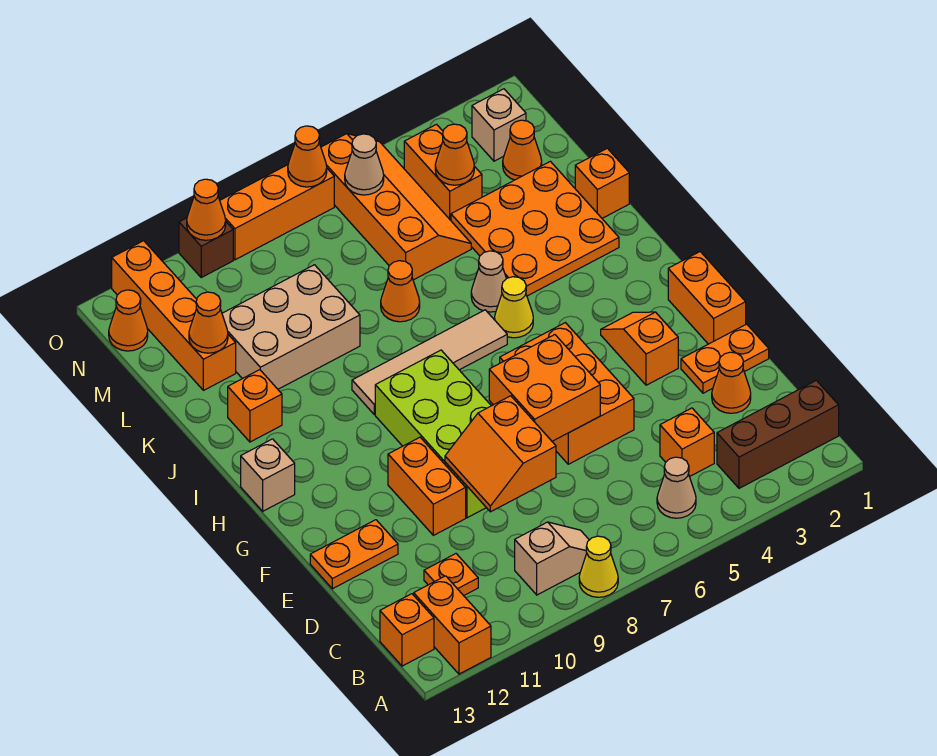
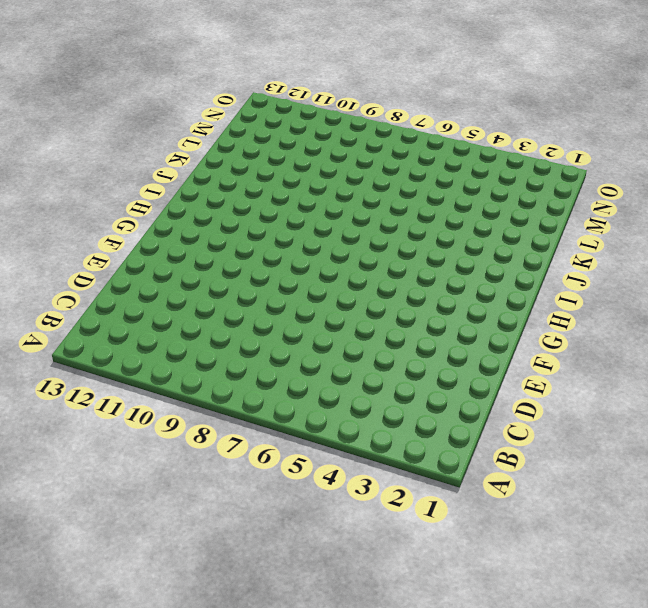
none -> yellow cone A8 level 1
none -> orange brick A12:B12 level 1
none -> brown brick B1:B3 level 1
none -> tan cone B5 level 1

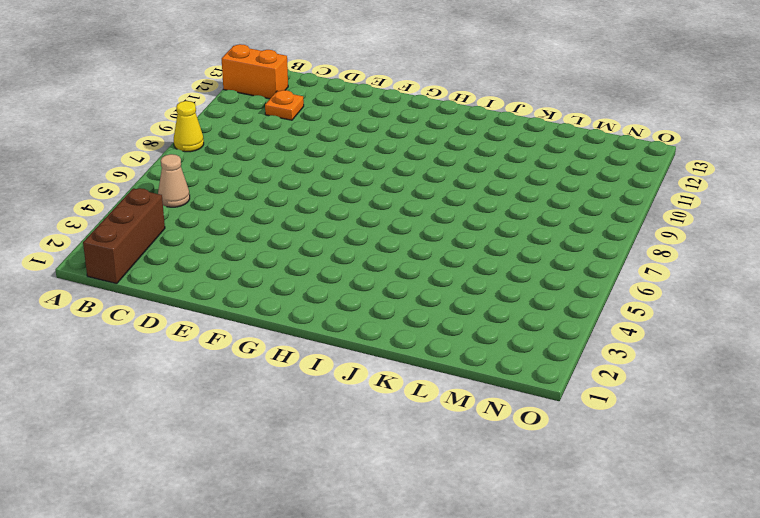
none -> tan slope B8:B9 level 1 top 9
none -> orange brick B13 level 1
none -> orange brick C4 level 1
none -> orange cone D2 level 1

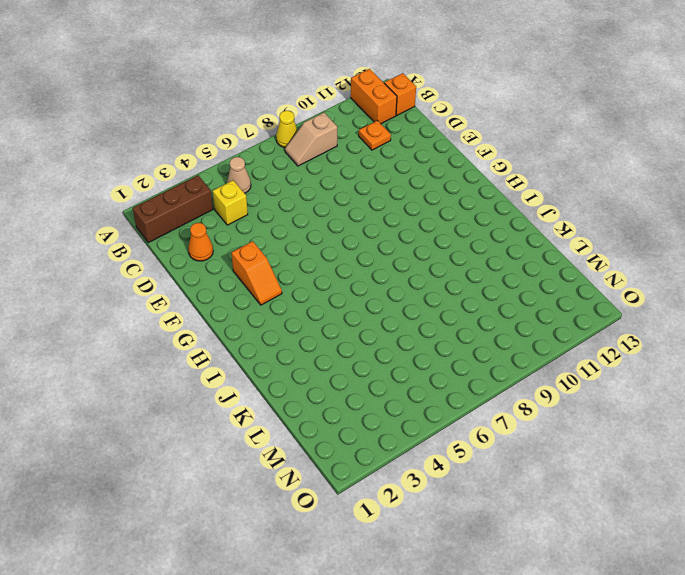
yellow brick C4 level 1 -> orange brick C4 level 1
none -> orange plate E1:E2 level 1
none -> orange brick E5:G6 level 1
none -> lime brick E8:H9 level 1
none -> orange brick E10:F10 level 1

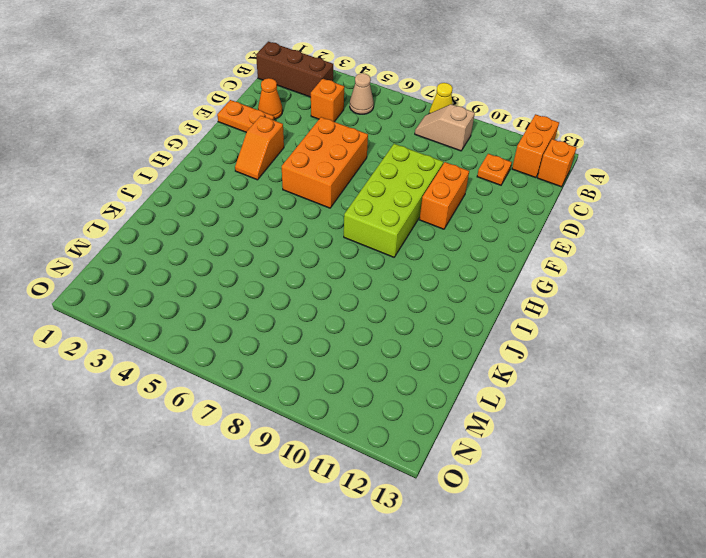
none -> orange plate E12:E13 level 1
none -> orange brick F1:G1 level 1
none -> tan brick H13 level 1
none -> yellow cone I5 level 1

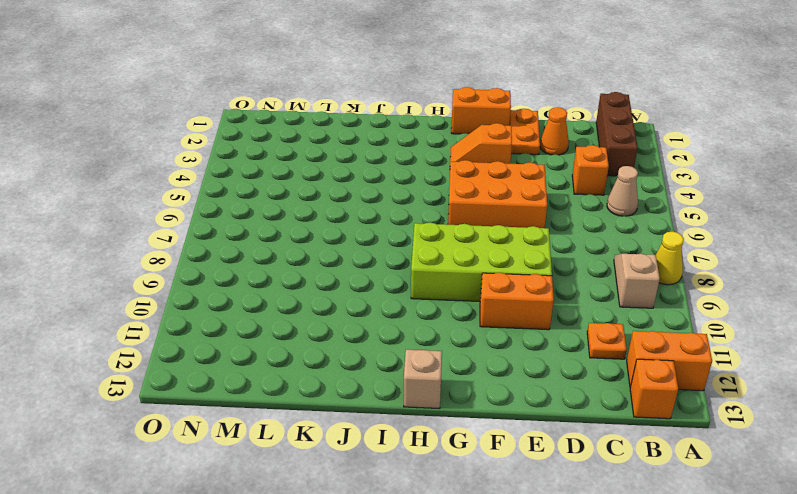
none -> orange plate E12:E13 level 1
none -> yellow cone I5 level 1
none -> tan tile I6:I9 level 1
none -> orange plate J2:L4 level 1

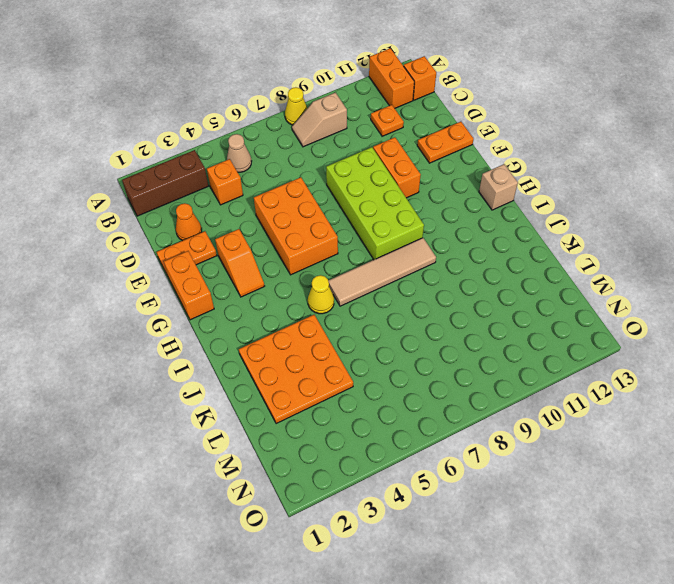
none -> tan cone J5 level 1
none -> orange brick J12 level 1
none -> orange brick K1 level 1
none -> orange cone K7 level 1

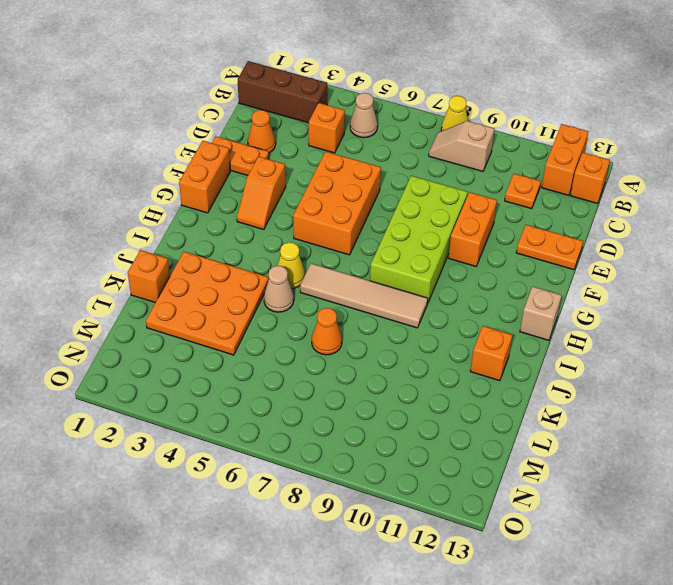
none -> tan brick K9:L11 level 1
none -> orange slope L5:O6 level 1 top 6
none -> orange brick L12:O12 level 1
none -> orange cone M2 level 1

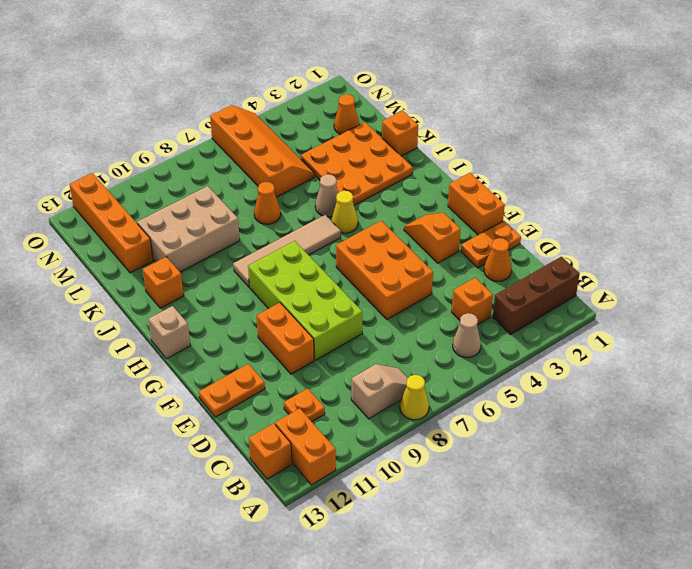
none -> orange brick M4:N4 level 1
none -> tan brick N2 level 1
none -> orange cone N13 level 1
none -> orange brick O7:O9 level 1

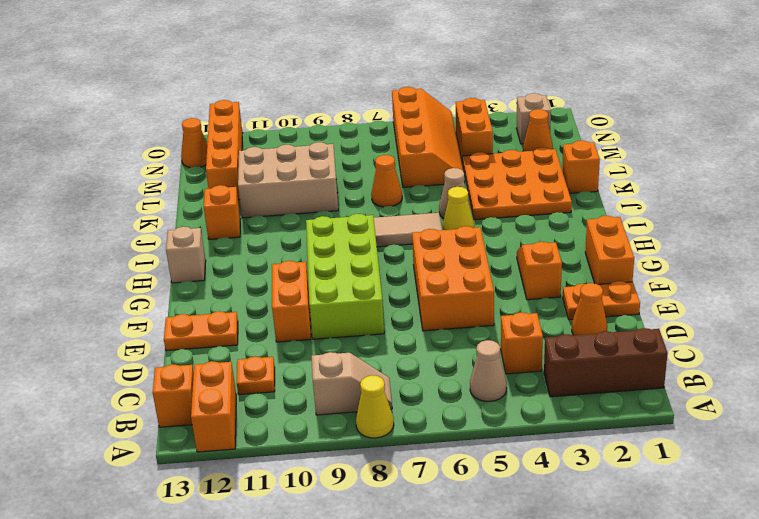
none -> orange brick O7:O9 level 1
none -> brown brick O10 level 1
none -> orange slope D8:E9 level 2 top 8
none -> orange brick E6:F7 level 2

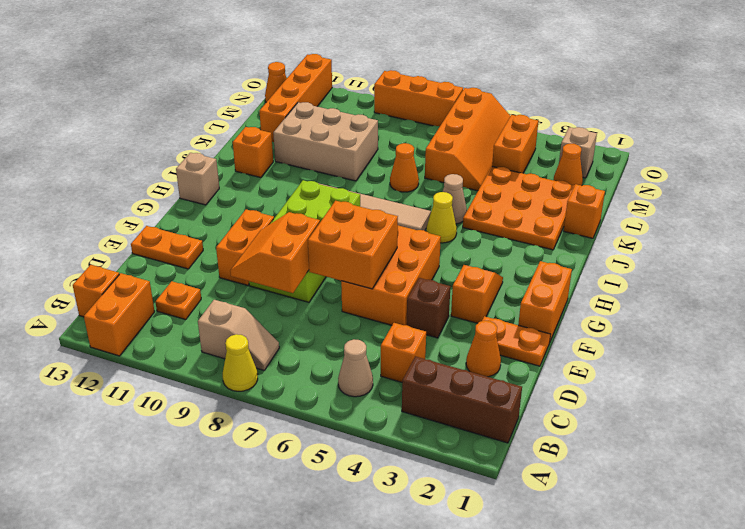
brown brick E4 level 1 -> brown brick O10 level 1
none -> orange cone L12 level 2
none -> orange cone M4 level 2
none -> tan cone N6 level 2
none -> orange cone O7 level 2

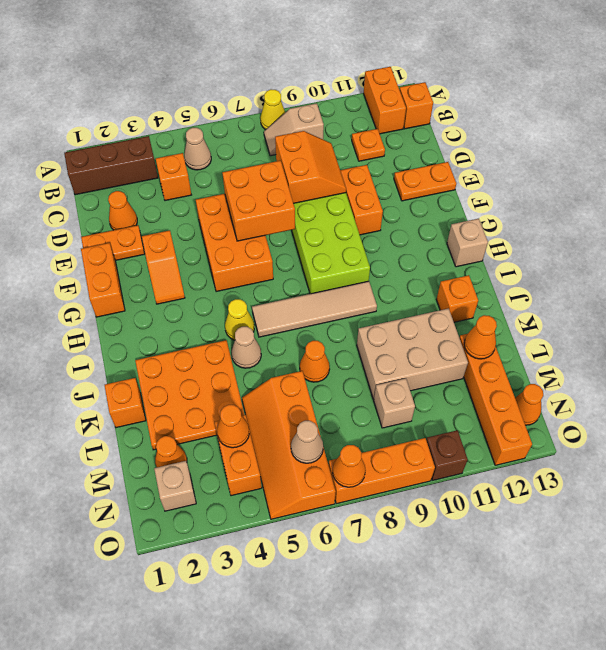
tan brick M9 level 1 -> none
none -> orange cone O10 level 2

